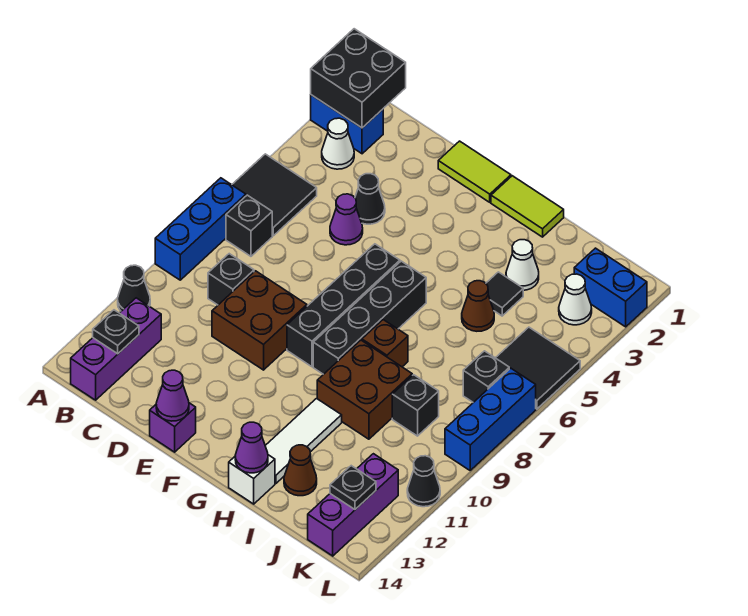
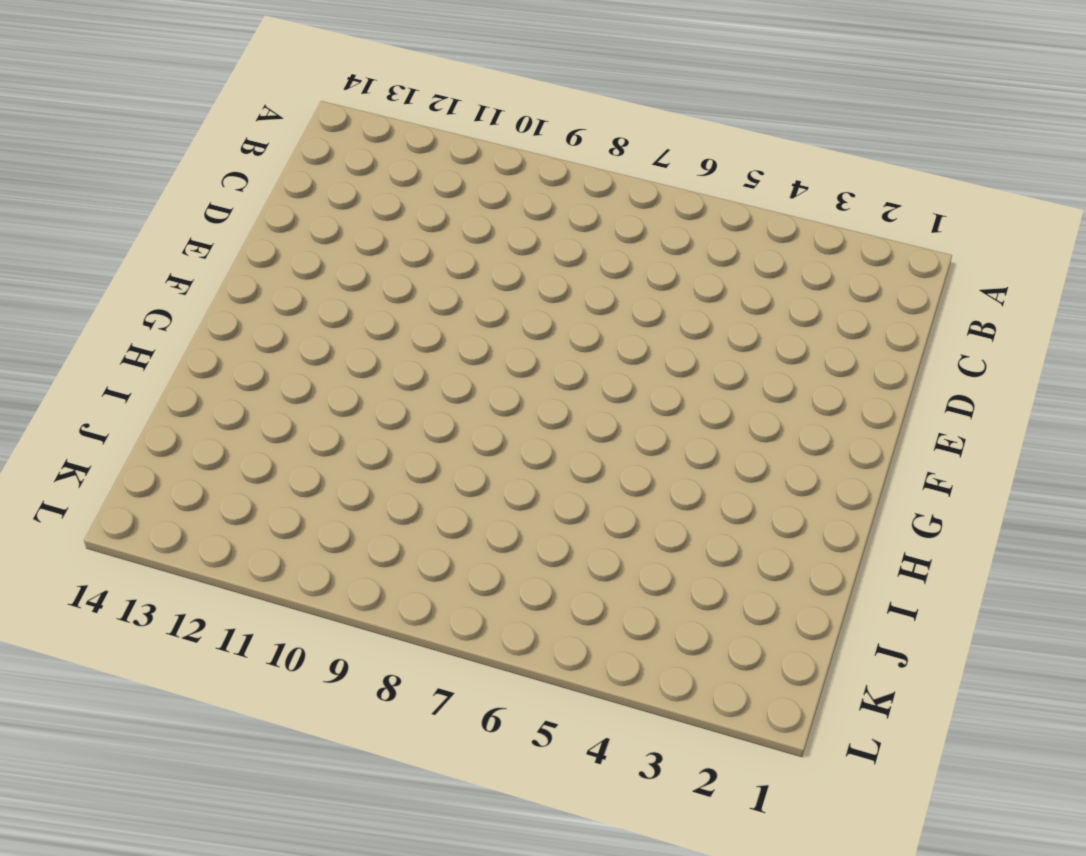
none -> blue brick A2:B2 level 1
none -> black tile A5:B6 level 1
none -> blue brick A7:A9 level 1
none -> black cone A11 level 1

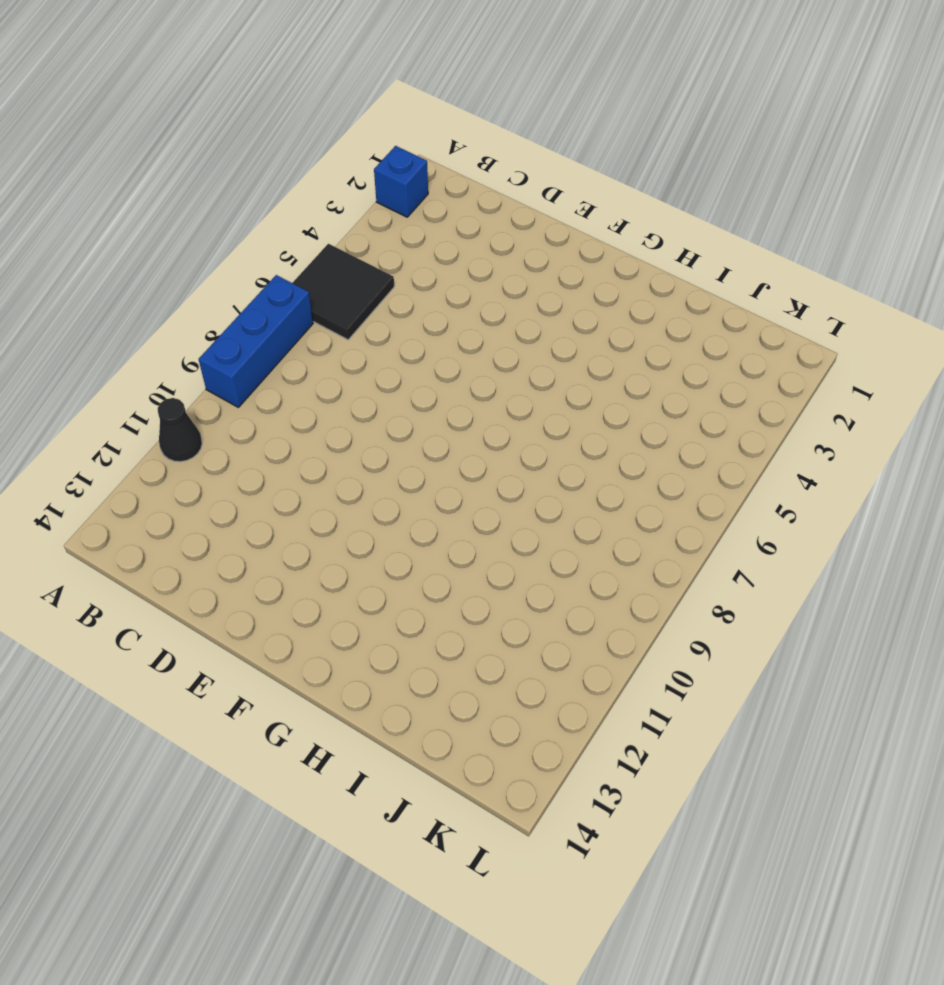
blue brick A2 level 1 -> blue brick A2:B2 level 1
none -> white cone B3 level 1
none -> black brick B7 level 1
none -> purple brick B12:B14 level 1
none -> black brick C9 level 1

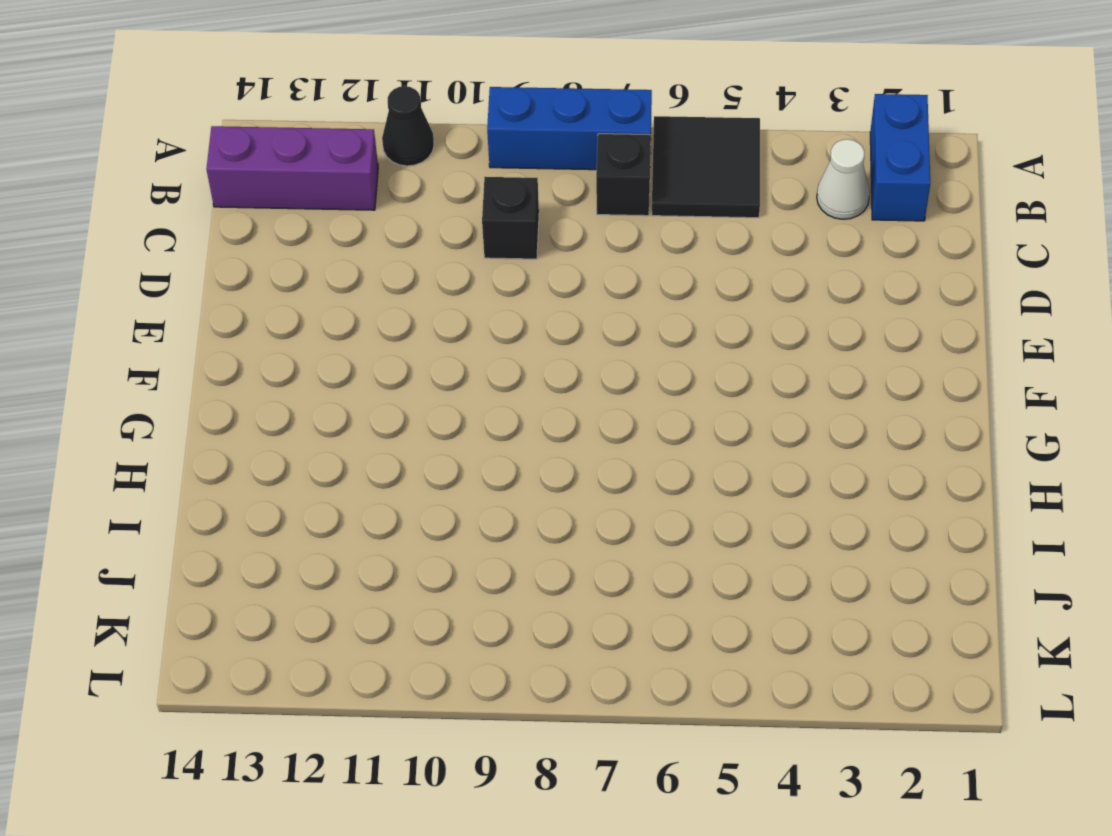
none -> black cone D4 level 1
none -> purple cone D5 level 1
none -> brown brick D9:E10 level 1
none -> lime tile E1:F1 level 1

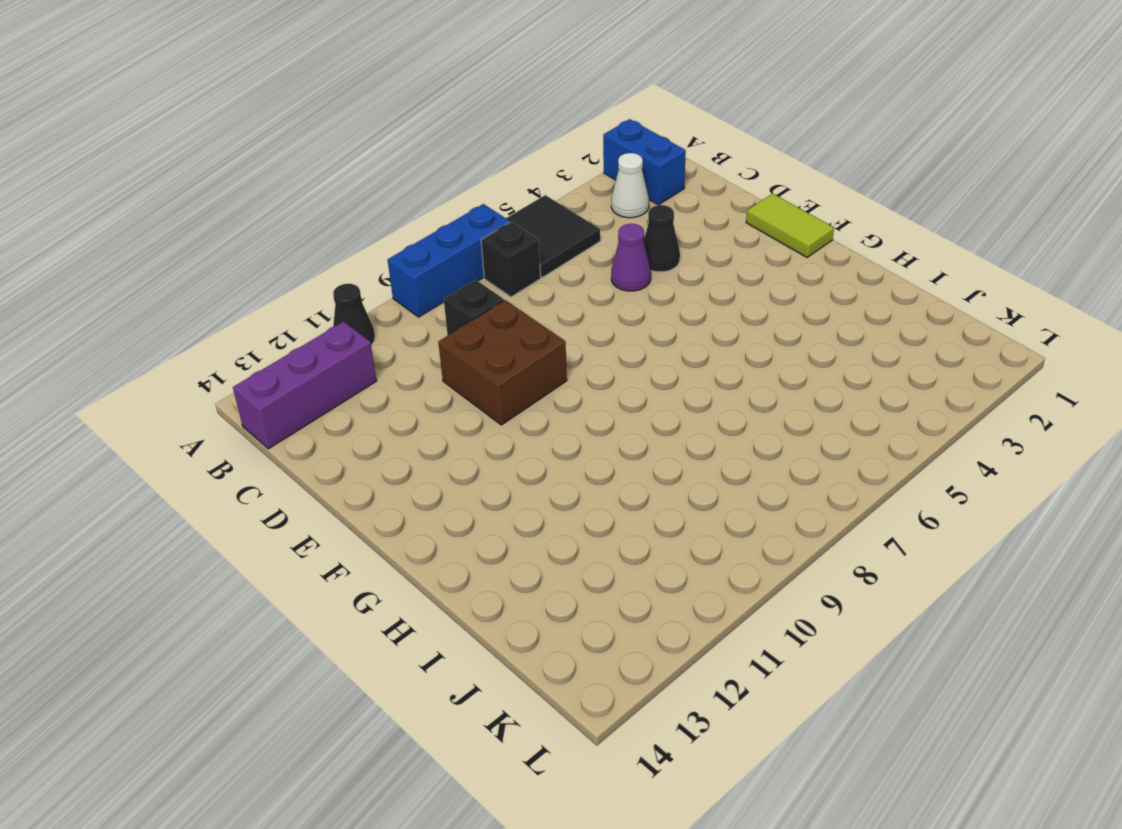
none -> purple brick E14 level 1
none -> black brick F6:F9 level 1
none -> lime tile G1:H1 level 1
none -> black brick G6:G9 level 1

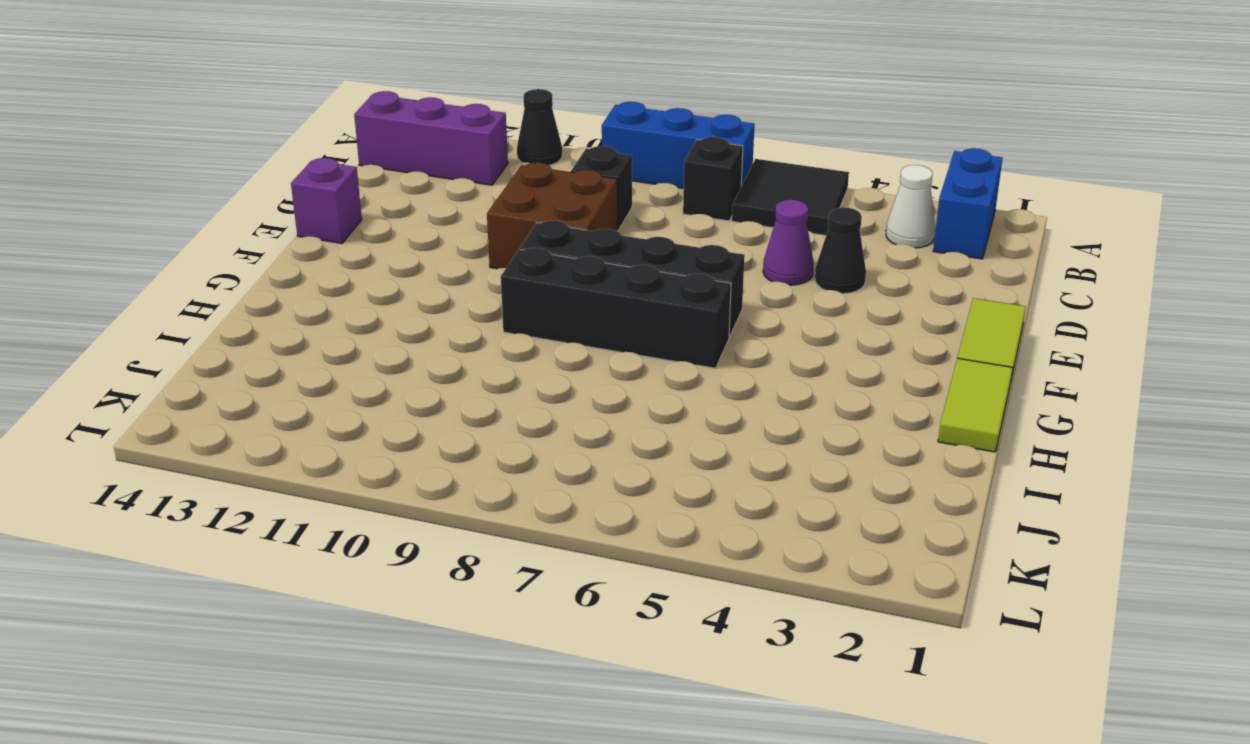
none -> brown brick H8 level 1
none -> brown brick H9:I10 level 1
none -> white tile H11:H13 level 1
none -> white brick H14 level 1

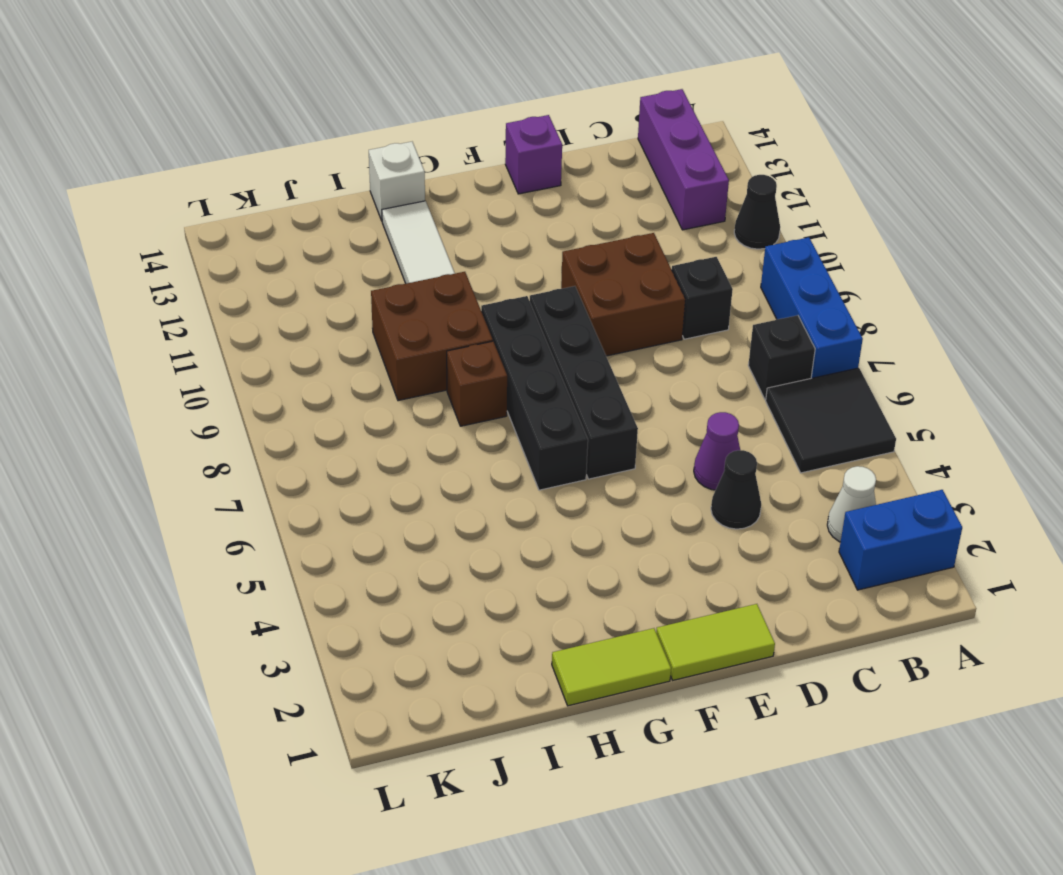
none -> white cone I3 level 1
none -> black tile I4 level 1
none -> brown cone I5 level 1
none -> brown cone I13 level 1

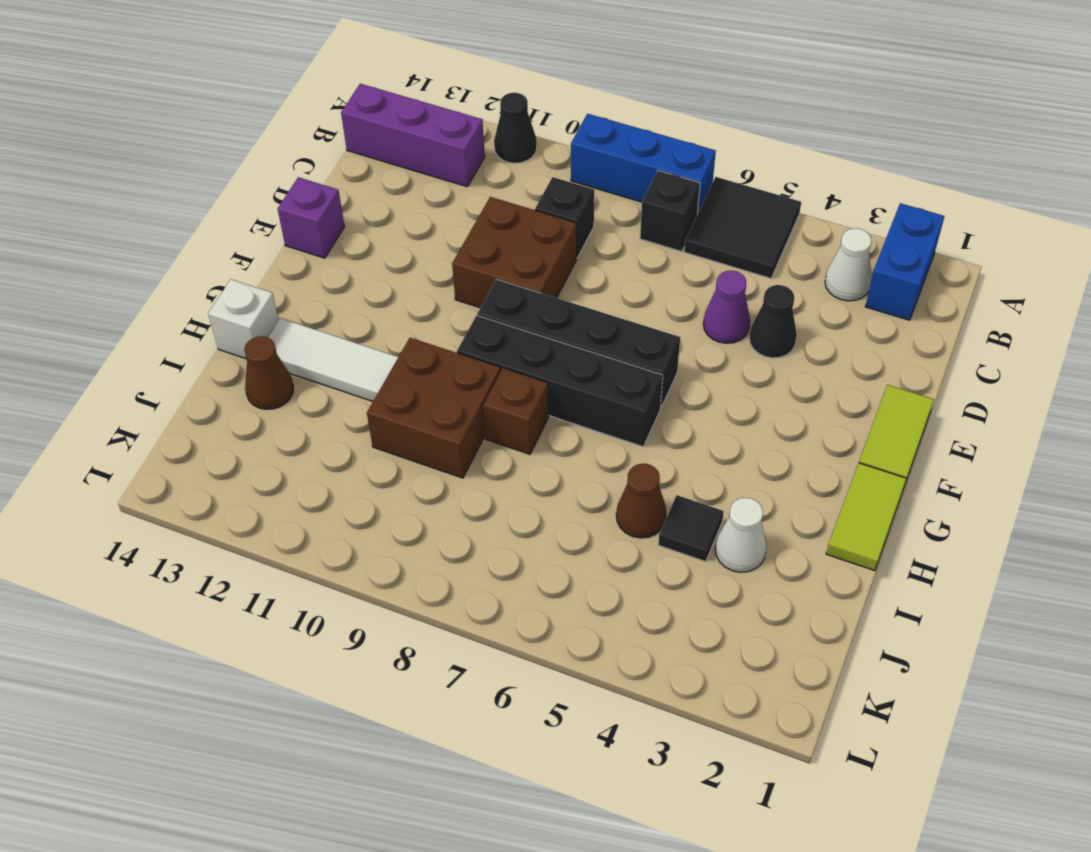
none -> black brick J9 level 1
none -> blue brick K2:L2 level 1
none -> white cone K3 level 1
none -> black tile K5:L6 level 1

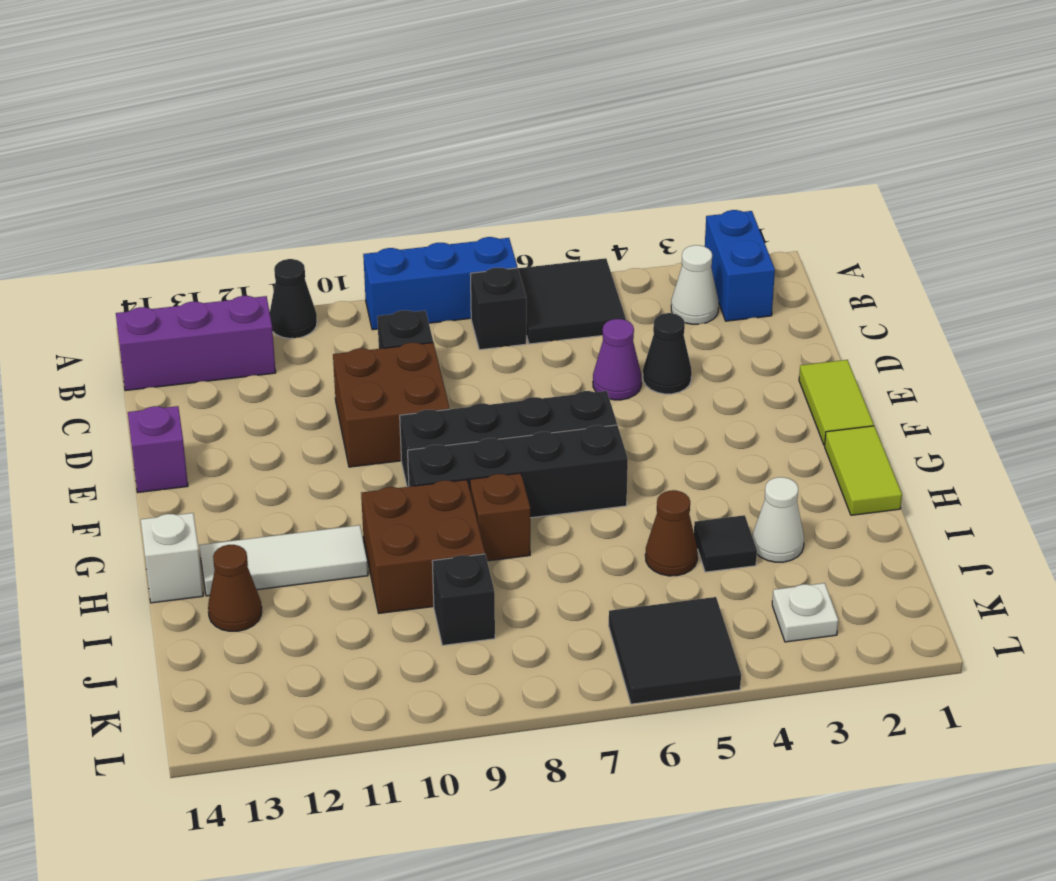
white plate K3 level 1 -> white cone K3 level 1
none -> blue brick K2:L2 level 1
none -> black brick K7 level 1
none -> purple brick K12:K14 level 1
none -> blue brick L7:L9 level 1

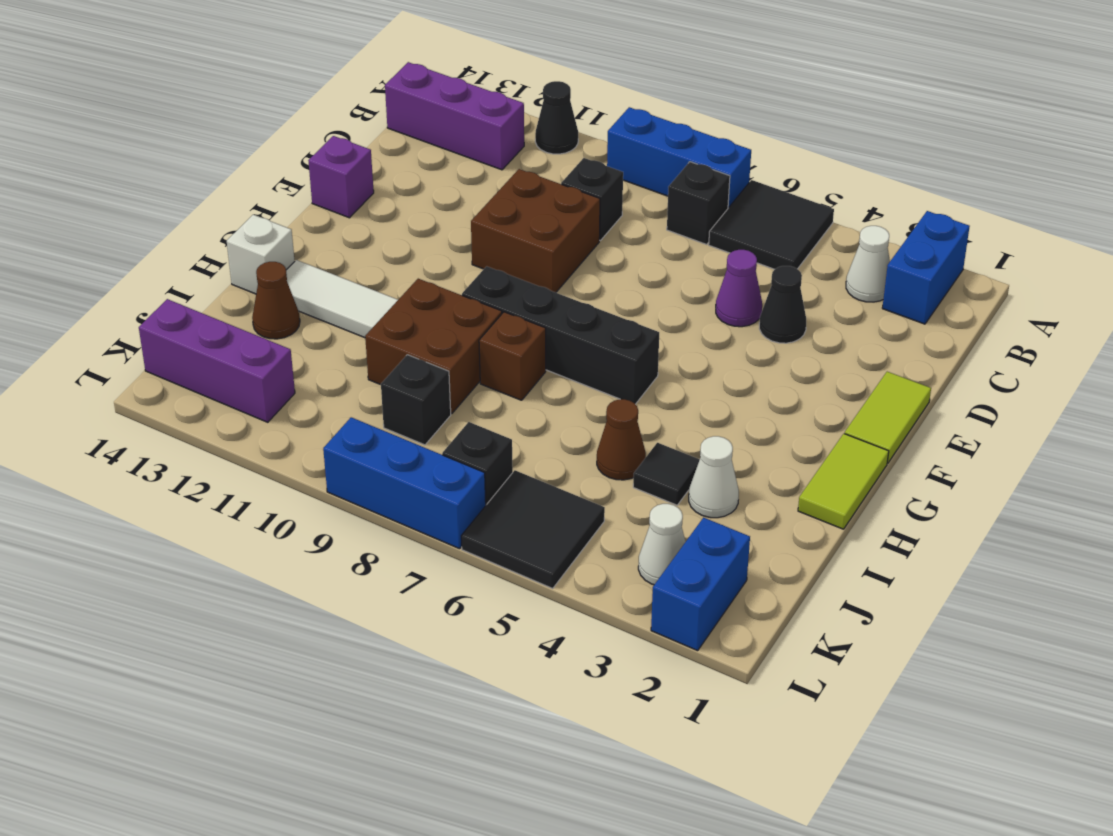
none -> black brick F6:F9 level 1
none -> black cone L11 level 1
none -> black brick A1:B2 level 2
none -> black plate B13 level 2

